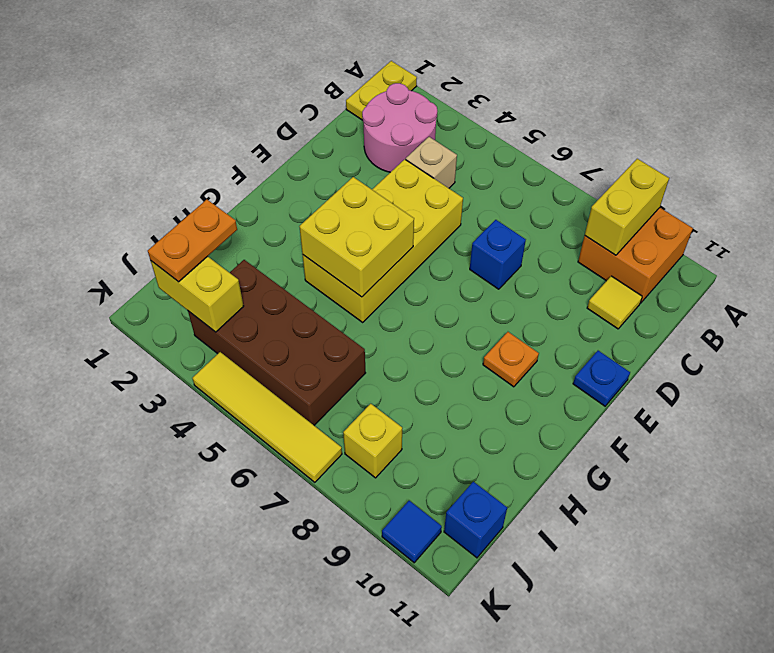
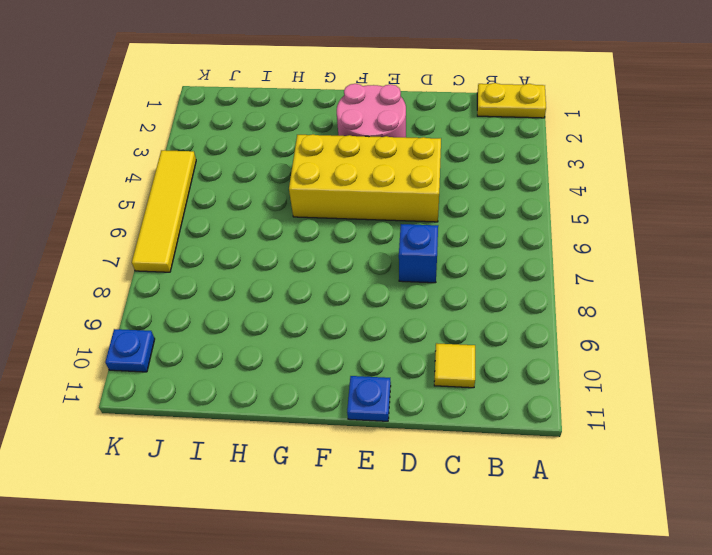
pink round brick E2:F3 level 1 -> pink round brick B2:C3 level 1
blue plate K10 level 1 -> blue tile K10 level 1
none -> orange brick A9:B10 level 1
none -> tan brick C4 level 1
none -> orange plate F9 level 1

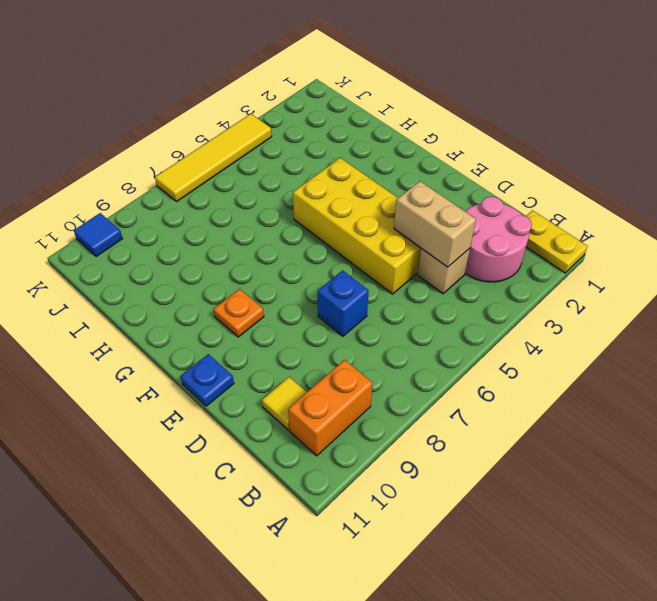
orange brick B9:B10 level 1 -> orange brick A9:B10 level 1
tan brick C4:D4 level 2 -> none
none -> brown brick I3:J6 level 1
none -> yellow brick J8 level 1
none -> blue brick J11 level 1

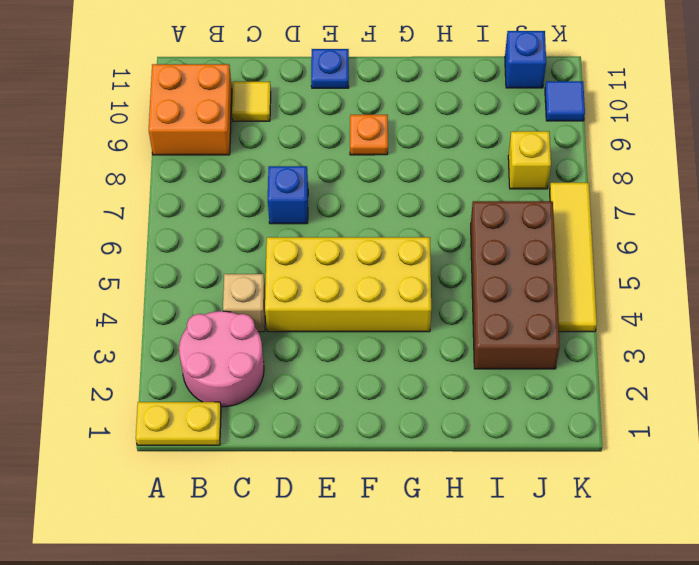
none -> yellow brick A9:B9 level 2
none -> yellow brick F4:G5 level 2
none -> yellow brick J2:J3 level 2

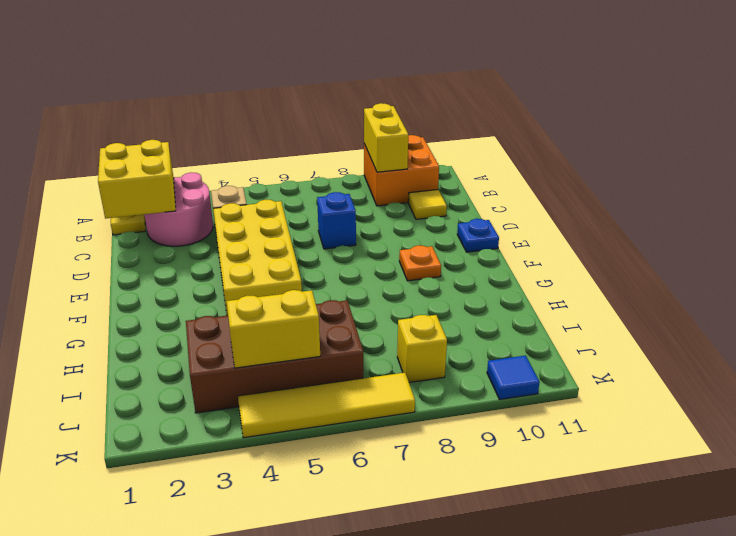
yellow brick B1:C2 level 2 -> yellow brick F4:G5 level 2
yellow brick J4:J5 level 2 -> yellow brick J2:J3 level 2
none -> blue brick J11 level 1
none -> orange plate I2:J2 level 3

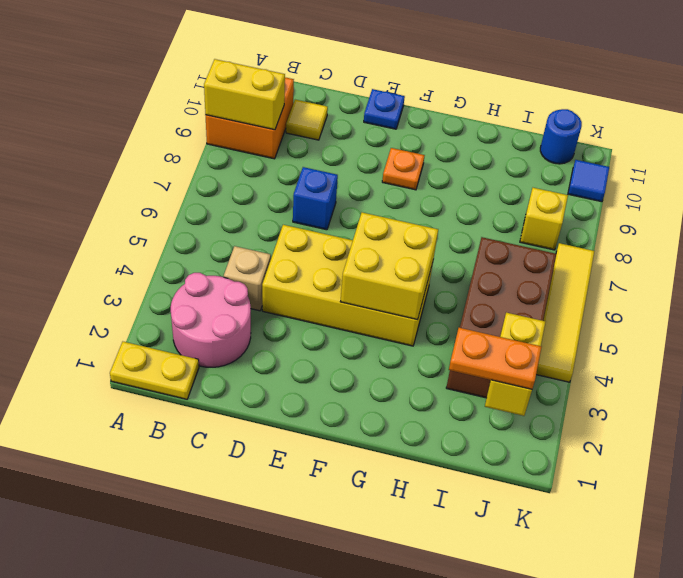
blue round brick J11 level 1 -> blue brick J11 level 1

